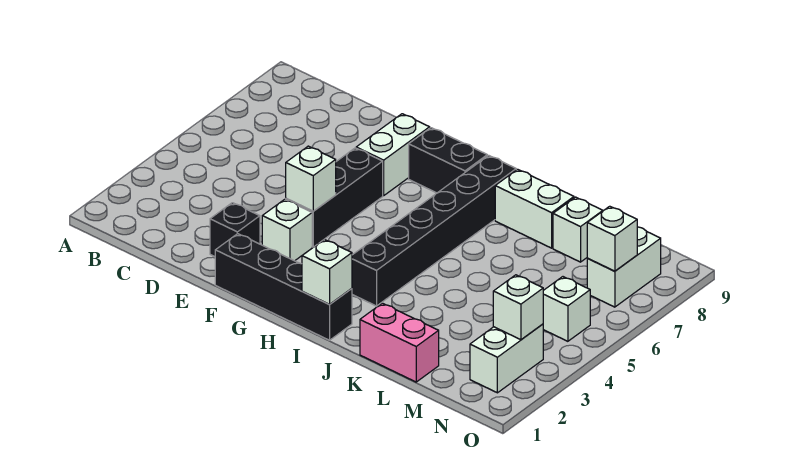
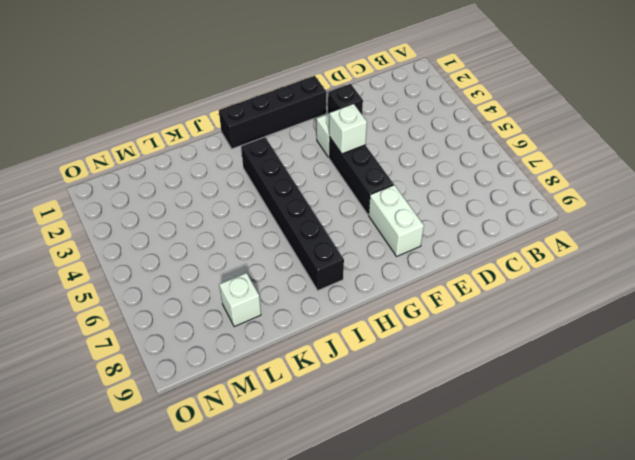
none -> black brick G8:H8 level 1
none -> white brick J8:K8 level 1
none -> pink brick K1:L1 level 1

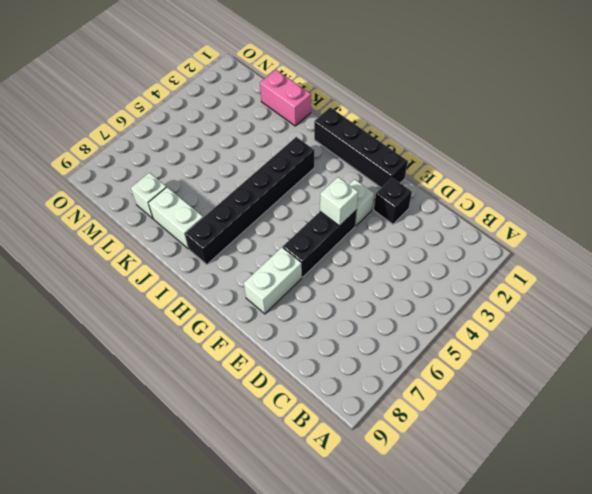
none -> black brick G8:H8 level 1
none -> white brick N2:N3 level 1
none -> white brick N5 level 1

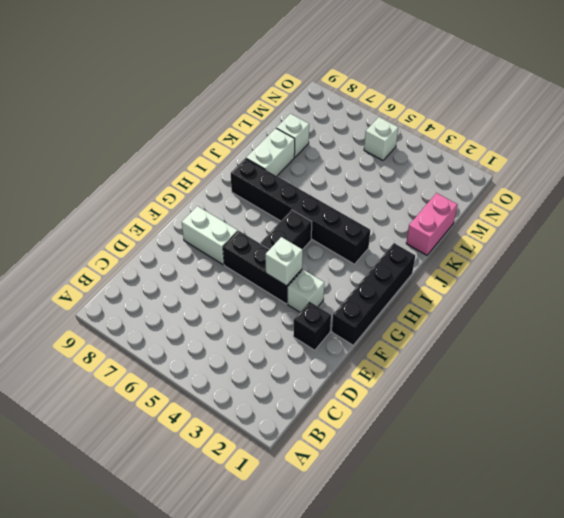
black brick G5:H5 level 1 -> black brick G8:H8 level 1
none -> white brick N2:N3 level 1
none -> white brick N7:N8 level 1
none -> white brick I1 level 2

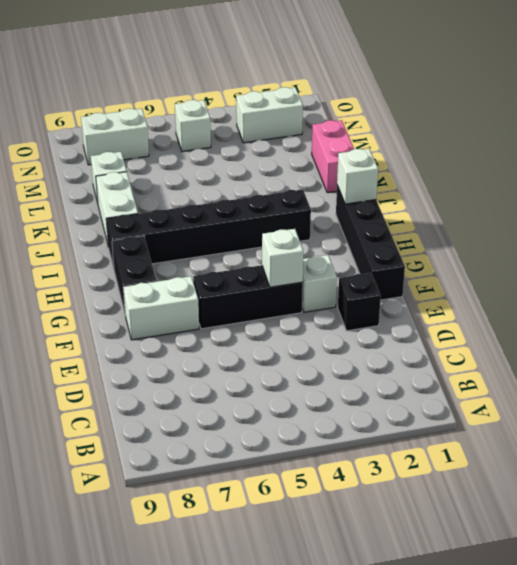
none -> white brick N3 level 2
none -> white brick N7 level 2

